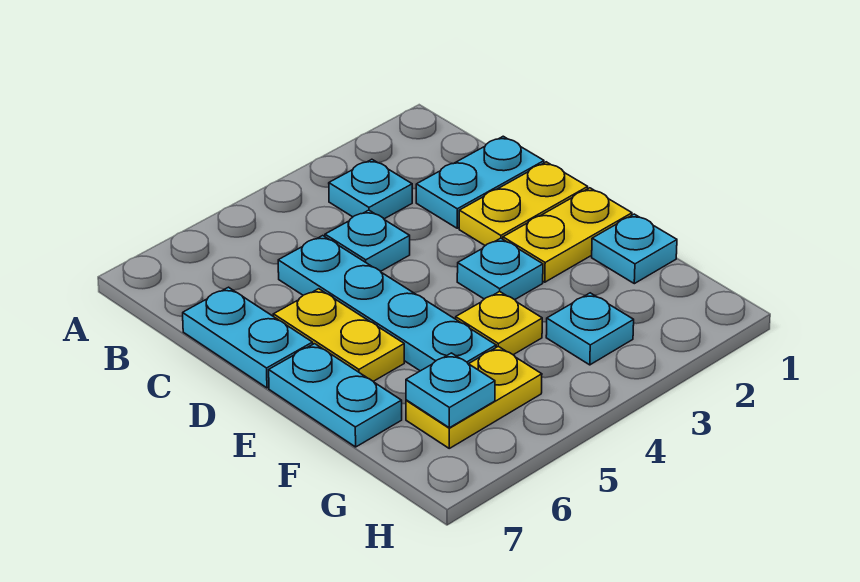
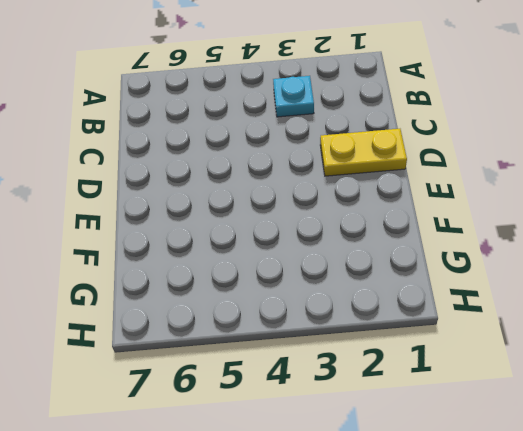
none -> cyan plate C1:C2 level 1
none -> cyan plate C4 level 1
none -> cyan plate C5:F5 level 1

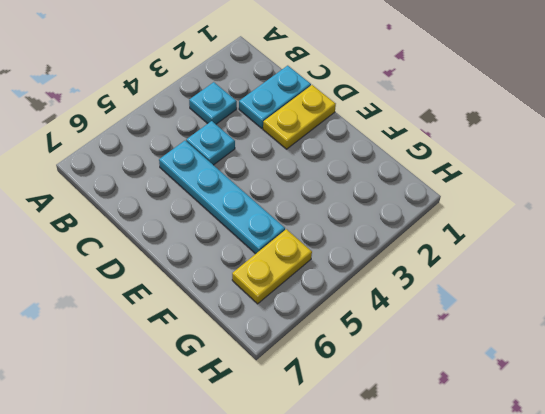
none -> cyan plate C7:D7 level 1
none -> yellow plate D6:E6 level 1
none -> yellow plate E1:E2 level 1

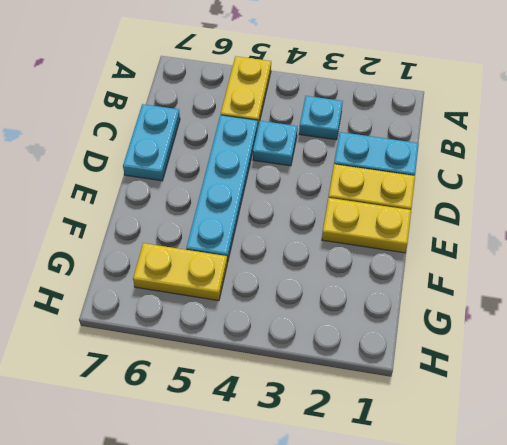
yellow plate A5:B5 level 1 -> yellow plate D6:E6 level 1
none -> cyan plate E3 level 1
none -> cyan plate E7:F7 level 1
none -> cyan plate F1 level 1

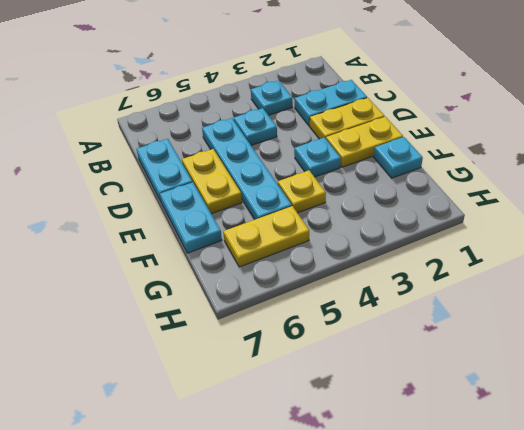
none -> cyan plate G3 level 1
none -> cyan plate G6 level 2

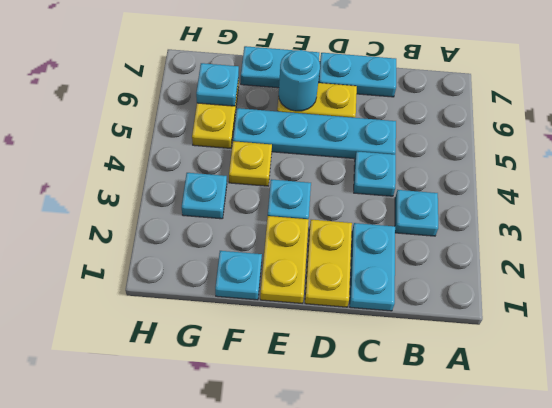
cyan round brick E6 level 2 -> none

